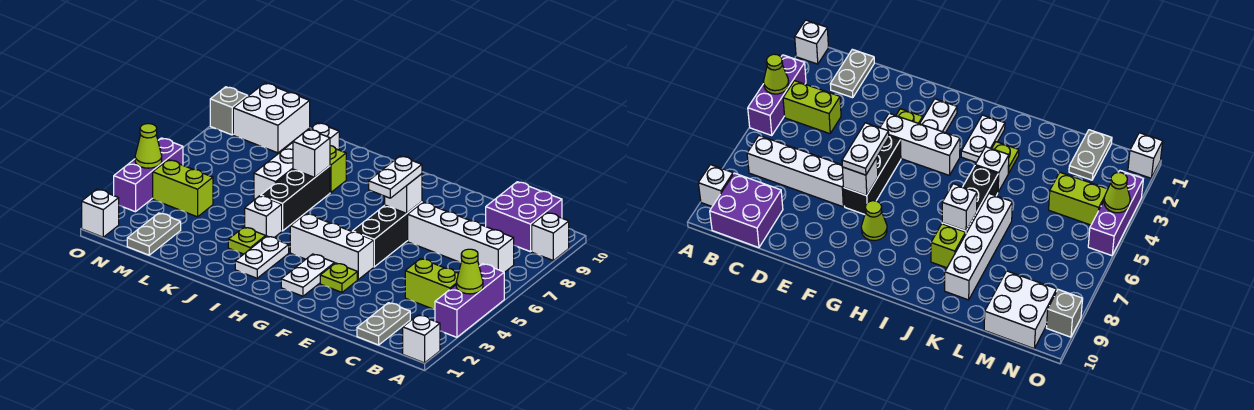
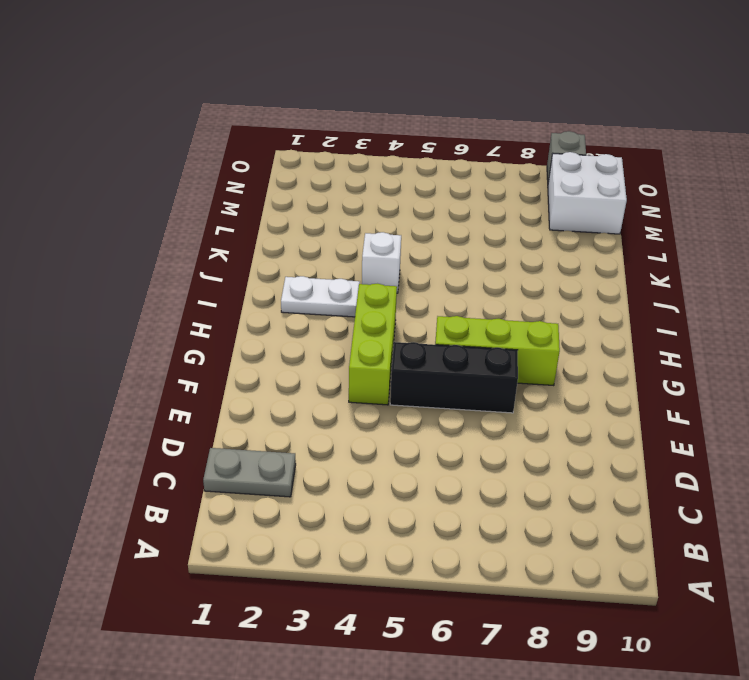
lime brick F4:H4 level 1 -> white brick F4:H4 level 1
lime brick G6:G8 level 1 -> lime cone G8 level 1
none -> white brick A1 level 1
none -> purple brick A3:A5 level 1
none -> white brick A9 level 1

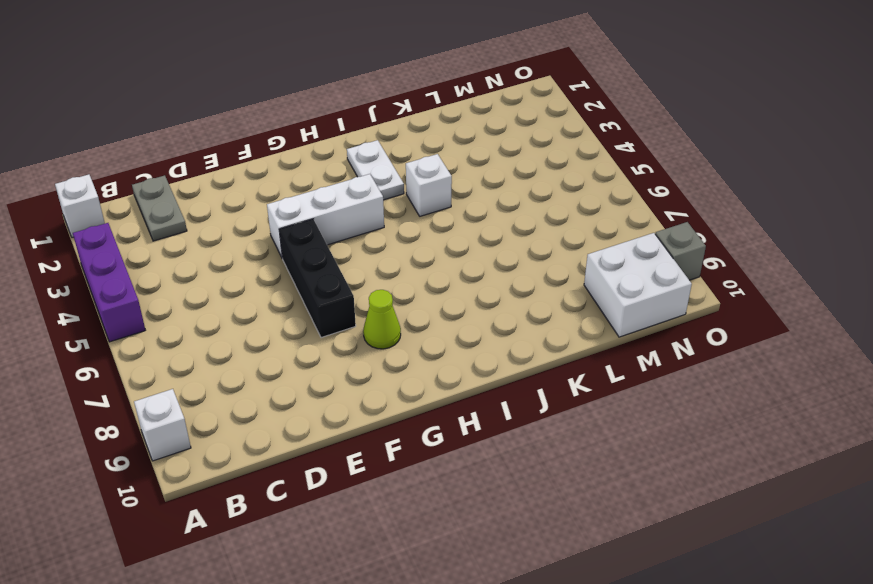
none -> lime brick B4:C4 level 1
none -> white brick B7:E7 level 1
none -> purple brick B9:C10 level 1

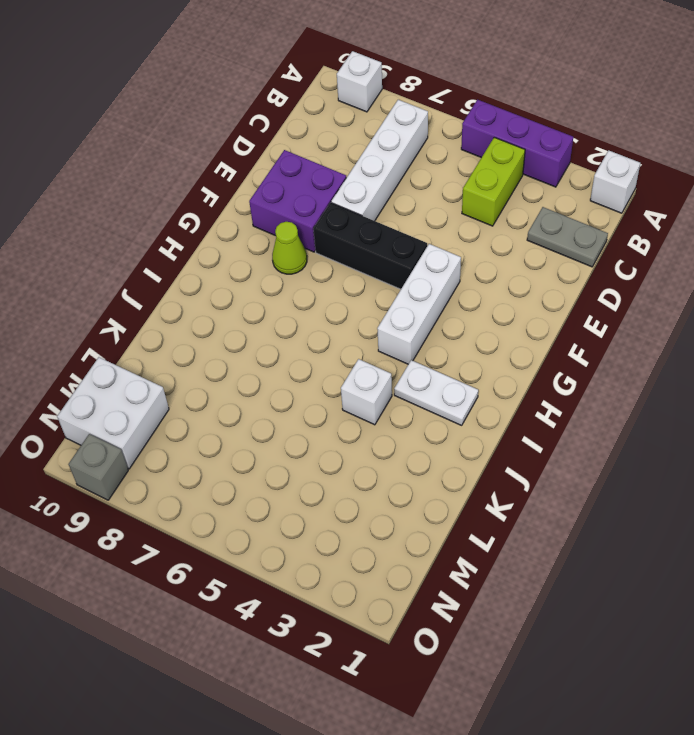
purple brick E8:F9 level 1 -> purple brick B9:C10 level 1
none -> lime plate F3 level 1
none -> white plate G2:G3 level 1
none -> lime plate J3 level 1

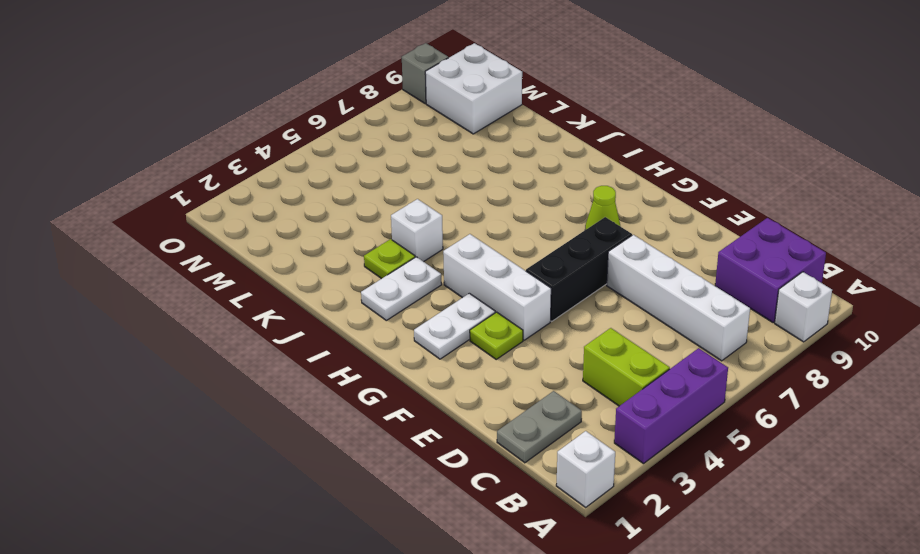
none -> black brick J5:J7 level 1
none -> lime brick J8 level 1
none -> white brick K6:K9 level 1

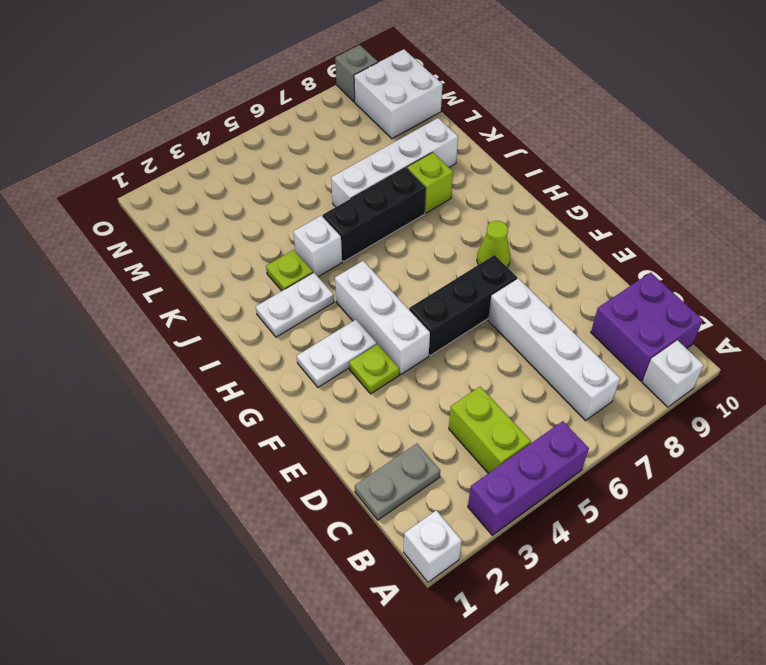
none -> grey plate M1:M2 level 1
none -> lime brick M4:N4 level 1
none -> white brick O1 level 1

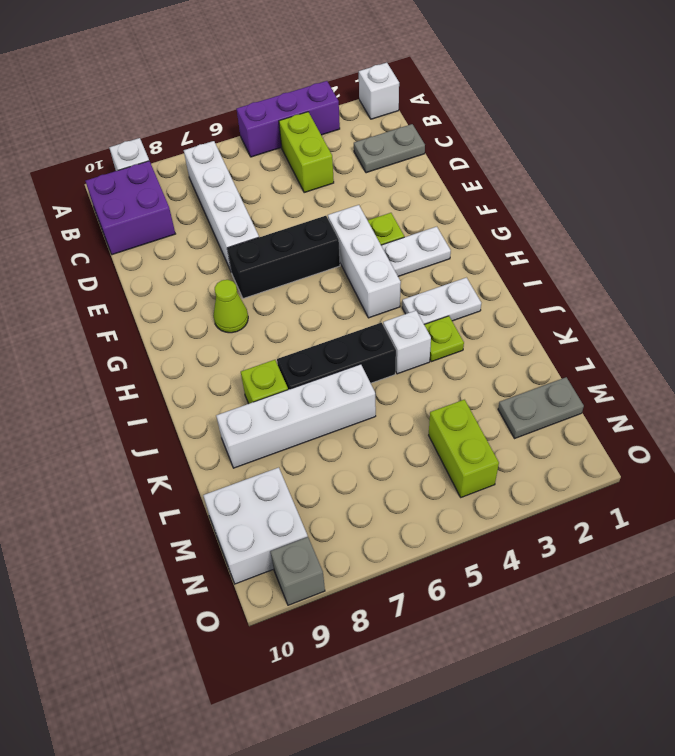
none -> white brick O1 level 1
none -> purple brick O3:O5 level 1
none -> lime cone A4 level 2

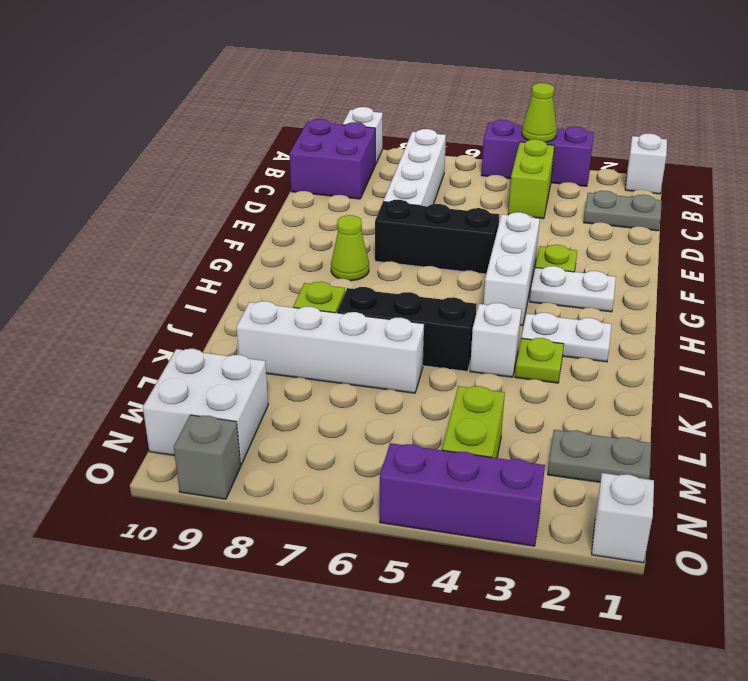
none -> white brick F7 level 2
none -> white brick J7 level 2
none -> lime cone O4 level 2

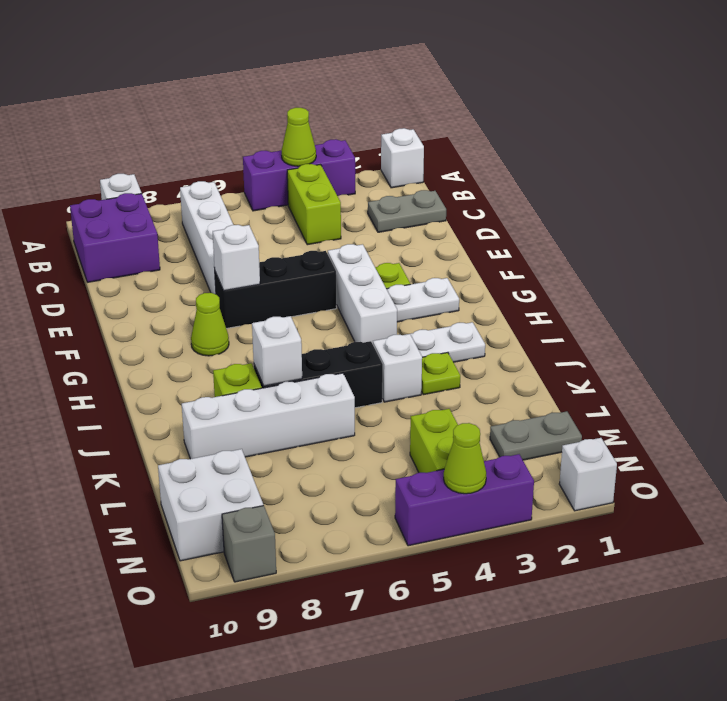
none -> white plate F6:F7 level 3

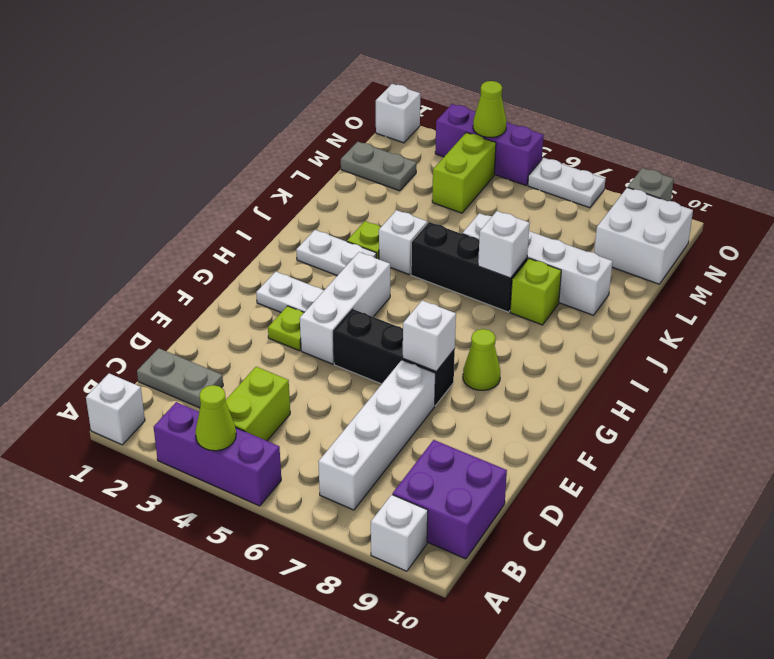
white plate O6:O7 level 1 -> white plate F6:F7 level 3

